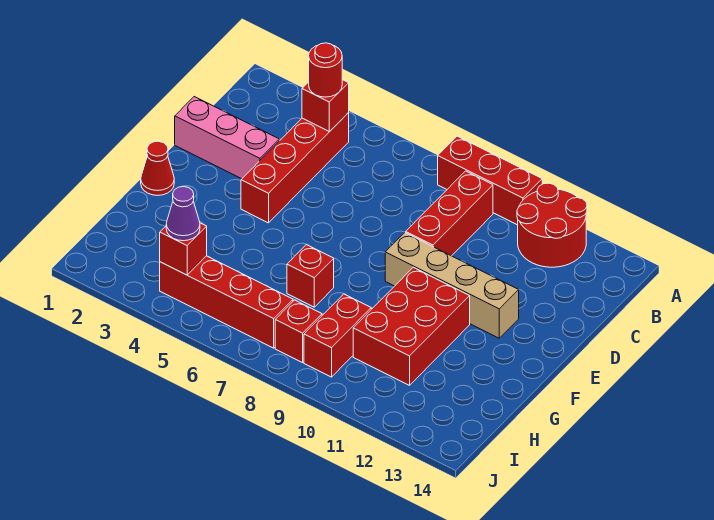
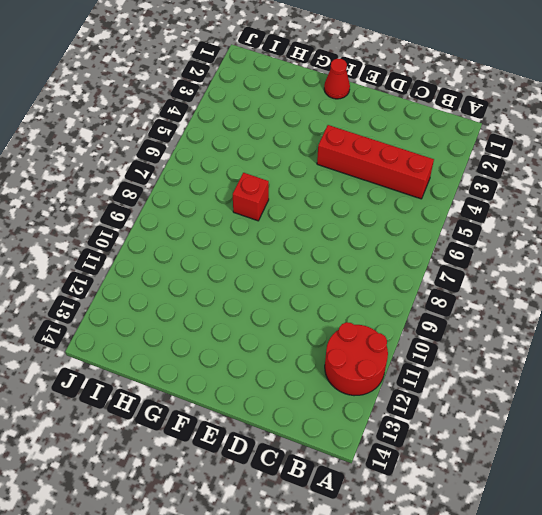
none -> red brick A8:A10 level 1
none -> red brick B9:D9 level 1
none -> pink brick D1:D3 level 1

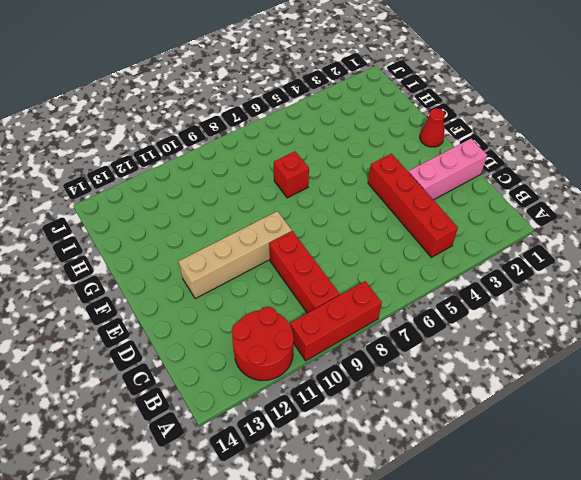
none -> red brick F10:H11 level 1
none -> red brick H9:I9 level 1
none -> red brick I4:I7 level 1

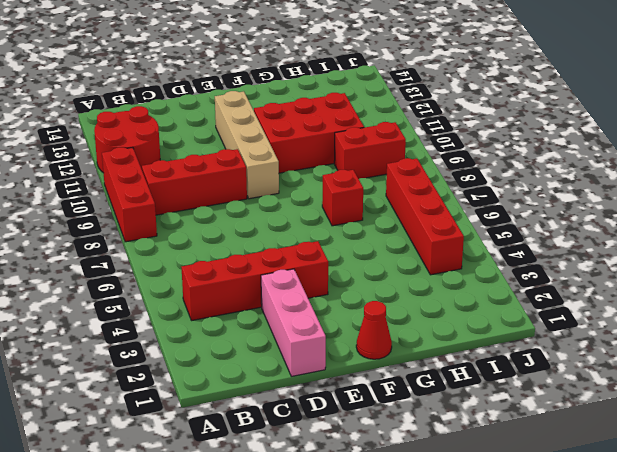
none -> red brick I8 level 1
none -> red brick B4 level 2
none -> red brick I4 level 2

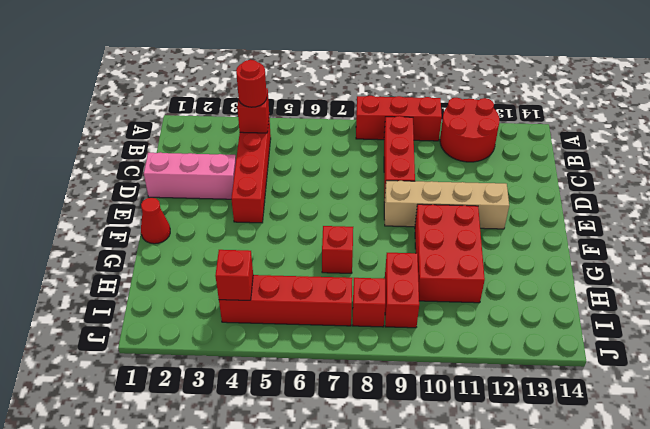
none -> purple cone I4 level 3

